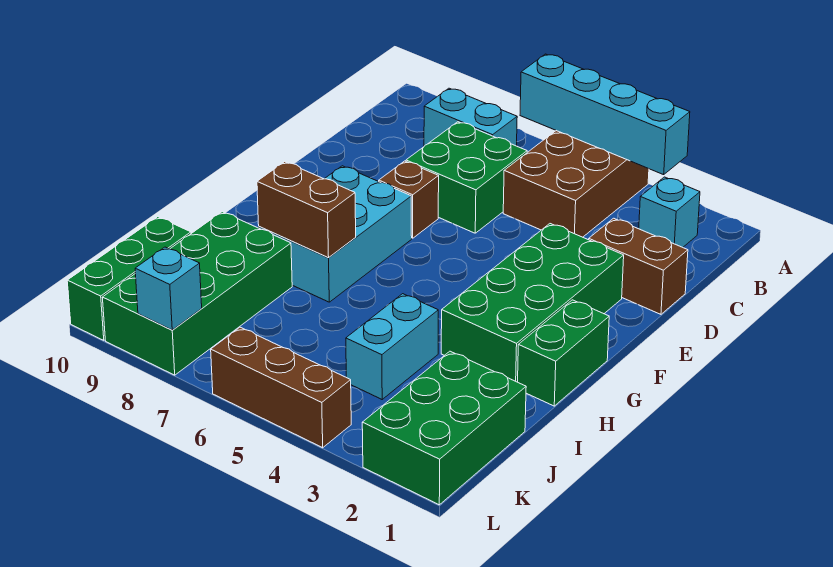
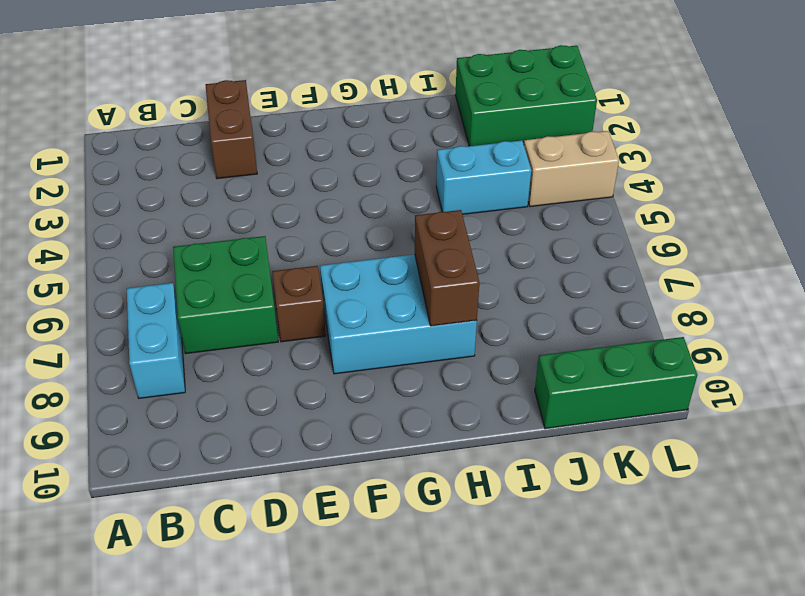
tan brick K4:L4 level 1 -> brown brick L4:L6 level 1
none -> brown brick A4:C5 level 1
none -> cyan brick B2 level 1
none -> green brick E2:H3 level 1

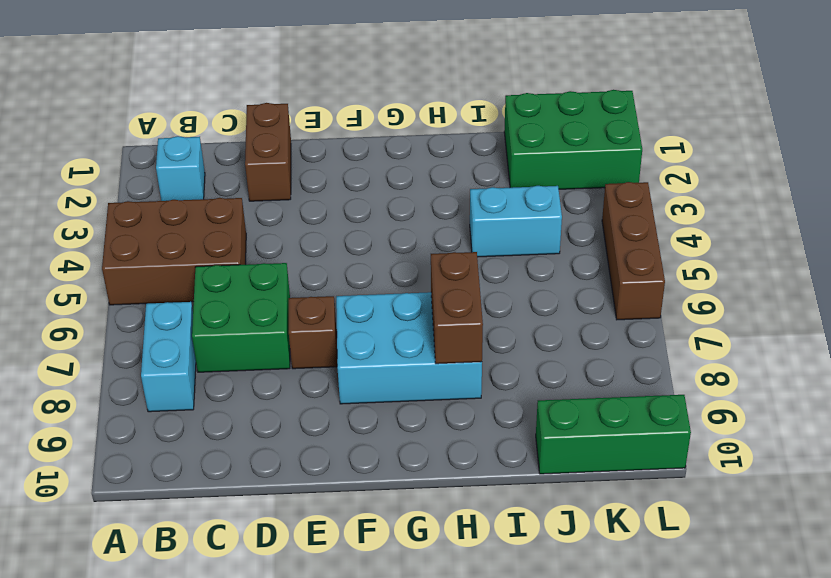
none -> green brick E2:H3 level 1
none -> green brick G1:H1 level 1
none -> green brick I8:L9 level 1

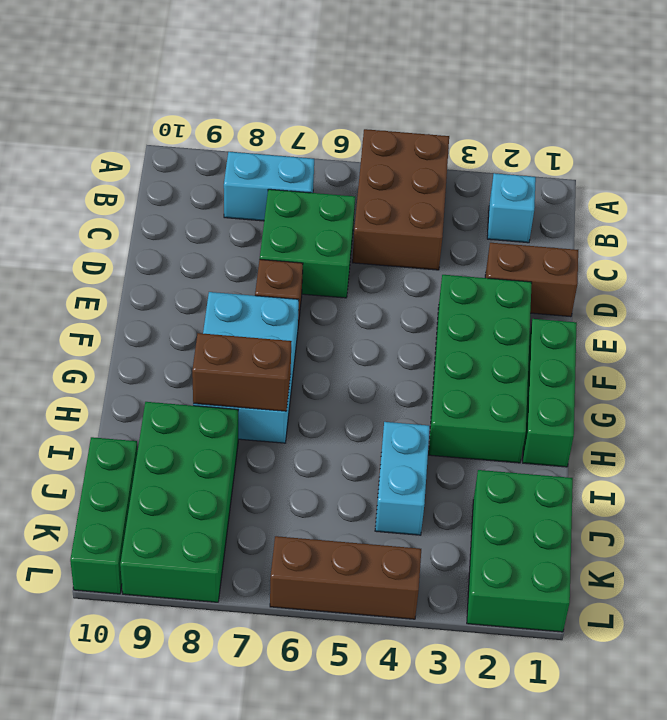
green brick F1:H1 level 1 -> green brick G1:H1 level 1
none -> cyan brick A3:A6 level 2
none -> cyan brick L8 level 2

